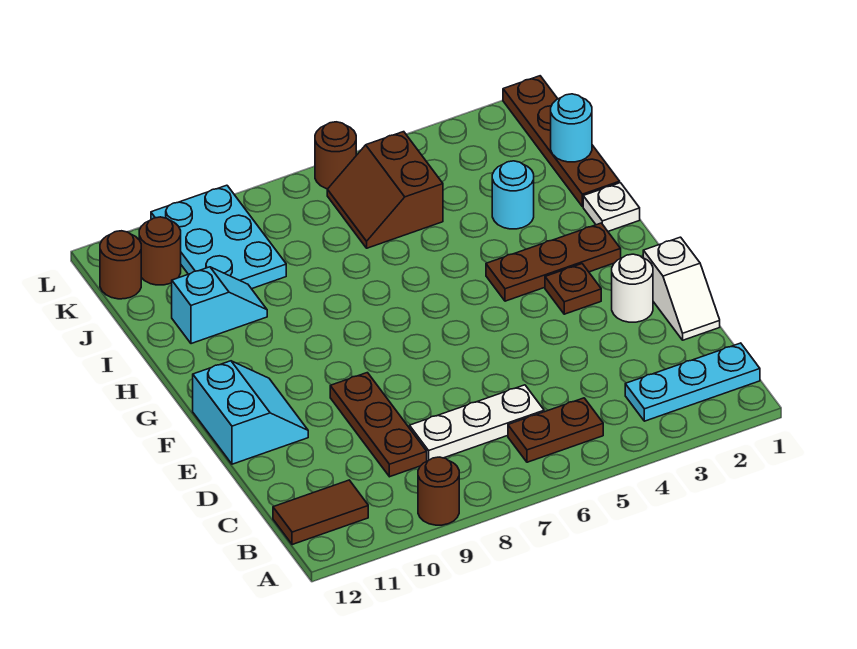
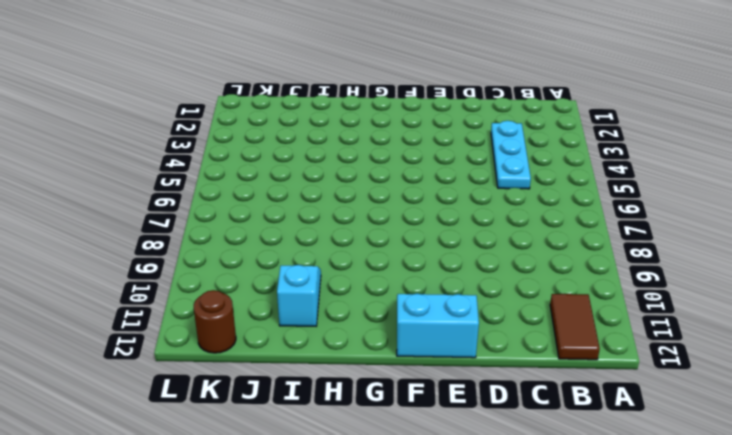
cyan plate C3:C5 level 1 -> cyan plate B1:B3 level 1
none -> brown round brick A9 level 1
none -> brown plate B5:B6 level 1
none -> white plate C6:C8 level 1

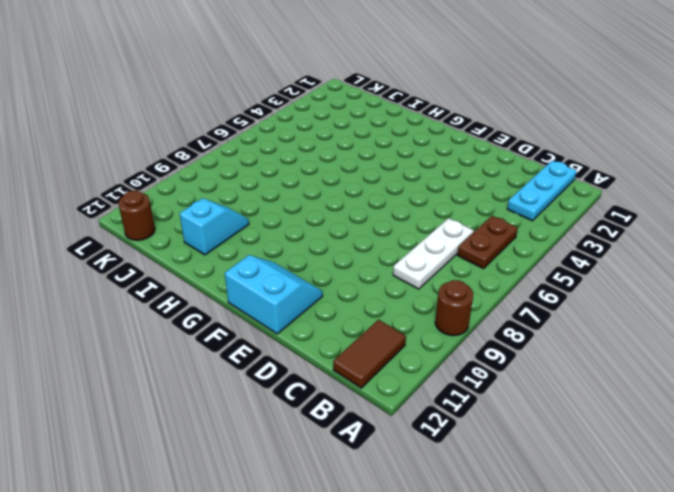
none -> brown plate C9:E9 level 1
none -> white slope D1:E1 level 1 top E
none -> white round brick E2 level 1

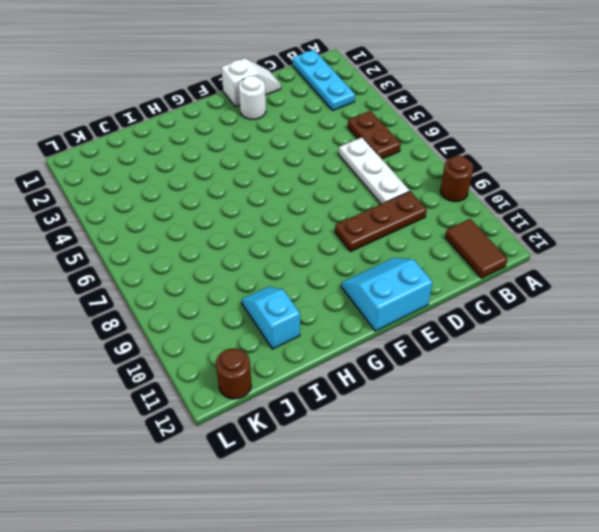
none -> brown plate F3 level 1
none -> brown plate G2:G4 level 1
none -> white plate H1 level 1

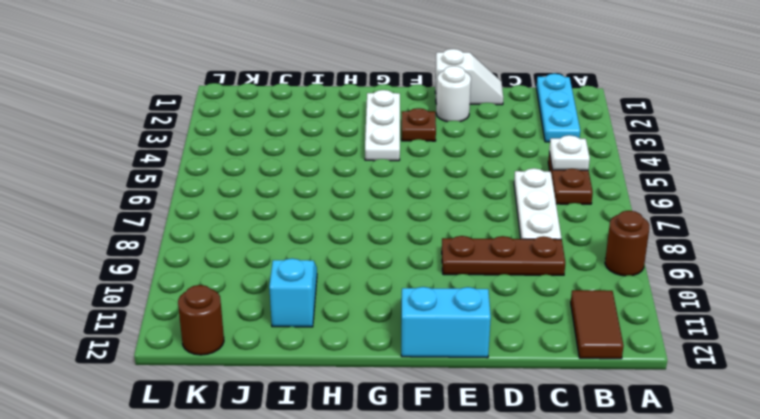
white plate B5 level 2 -> white plate H1 level 1
white plate G2:G4 level 1 -> brown plate G2:G4 level 1
none -> brown plate I1:L1 level 1
none -> cyan round brick I3 level 1
none -> brown slope J5:K6 level 1 top 5

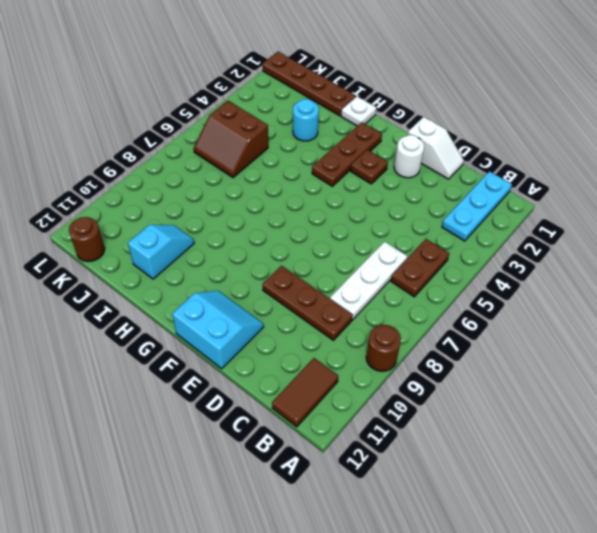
none -> cyan plate J9:L10 level 1
none -> brown round brick K11 level 1
none -> brown round brick L6 level 1

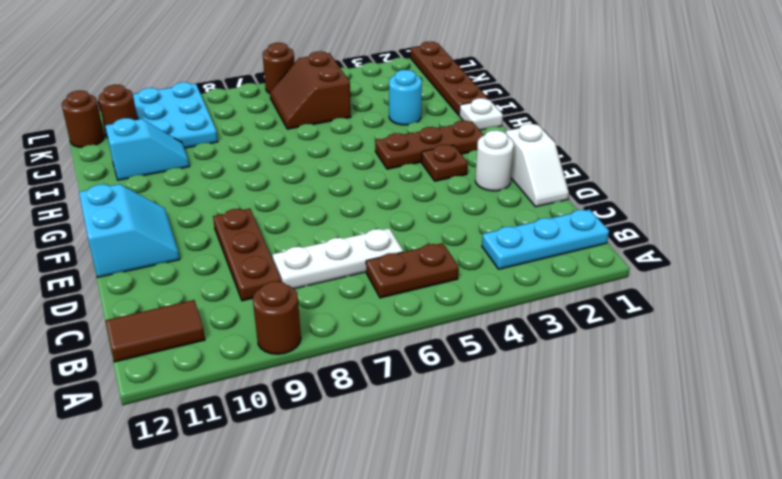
none -> cyan round brick J1 level 2

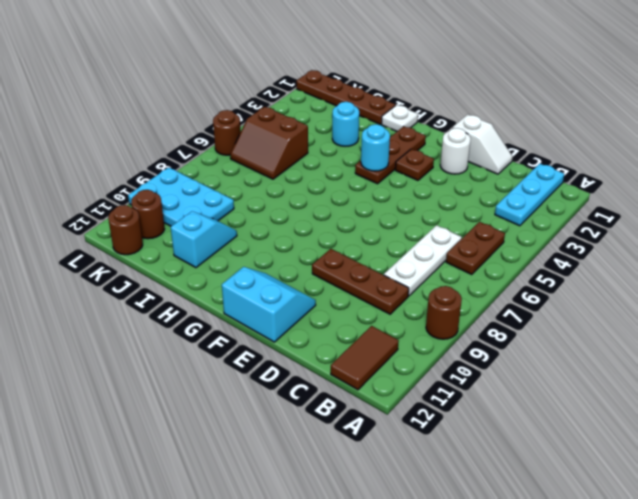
cyan round brick G4 level 2 -> cyan round brick J1 level 2

